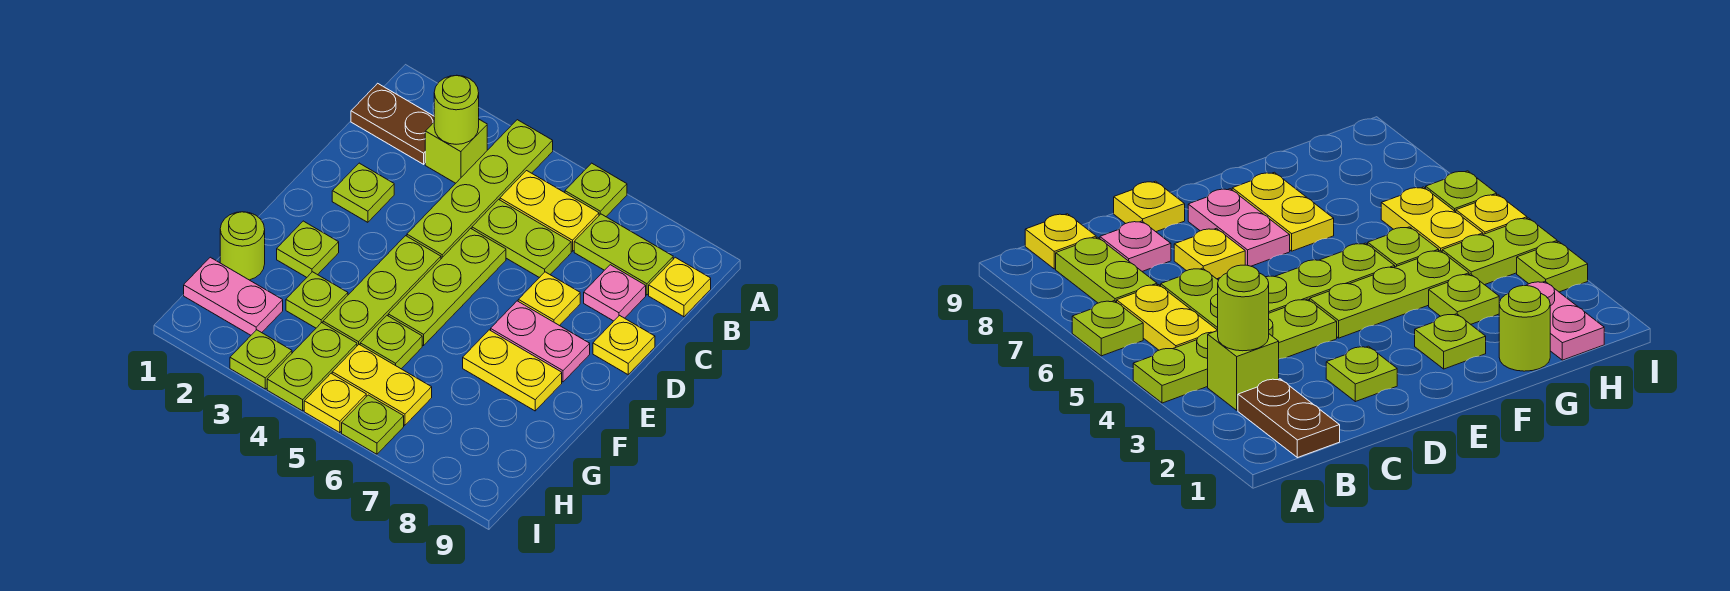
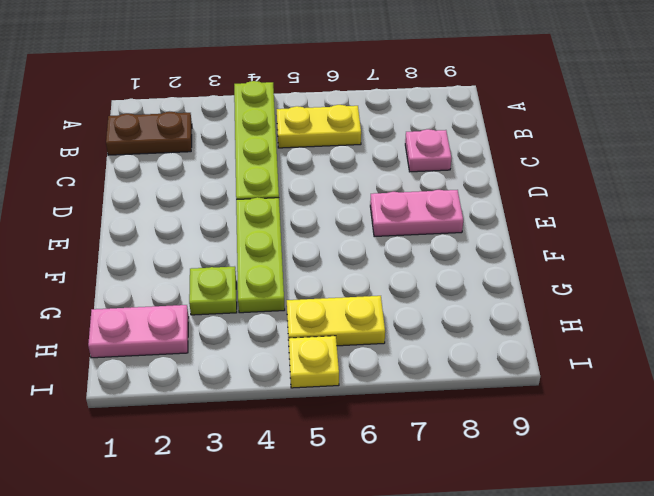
none -> lime plate A6 level 1
none -> lime brick B3 level 1
none -> lime plate B7:B8 level 1

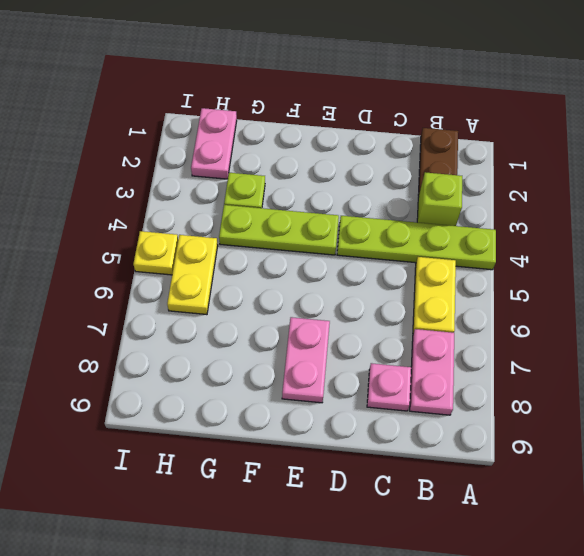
pink plate B7:B8 level 1 -> lime plate B7:B8 level 1
none -> lime plate A6 level 1
none -> yellow plate B9 level 1
none -> lime plate C5:C6 level 1

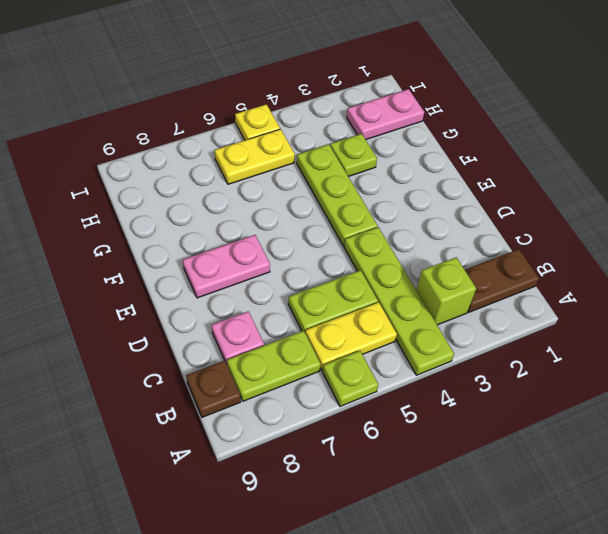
brown plate B9 level 1 -> yellow plate B9 level 1
none -> lime plate D2 level 1
none -> lime plate D5:F5 level 1
none -> yellow plate D7 level 1

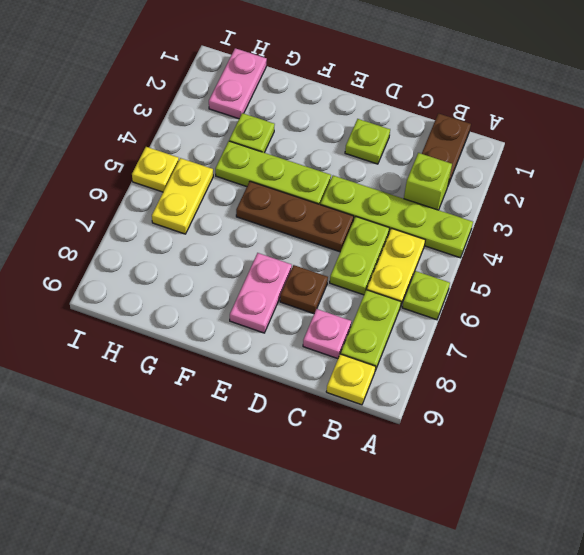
brown plate D5:F5 level 1 -> lime plate D5:F5 level 1
brown plate D7 level 1 -> yellow plate D7 level 1
none -> yellow plate D9 level 1
none -> lime plate F2 level 1
none -> yellow plate F7:F8 level 1

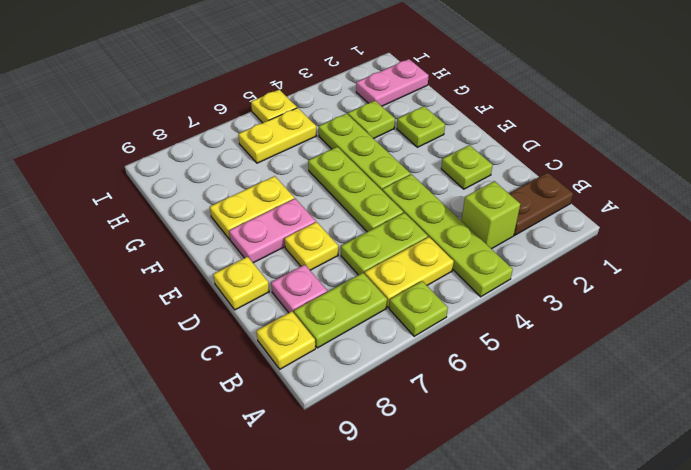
none -> lime round brick G1 level 1
none -> lime plate G5 level 1
none -> lime plate H4:I4 level 1

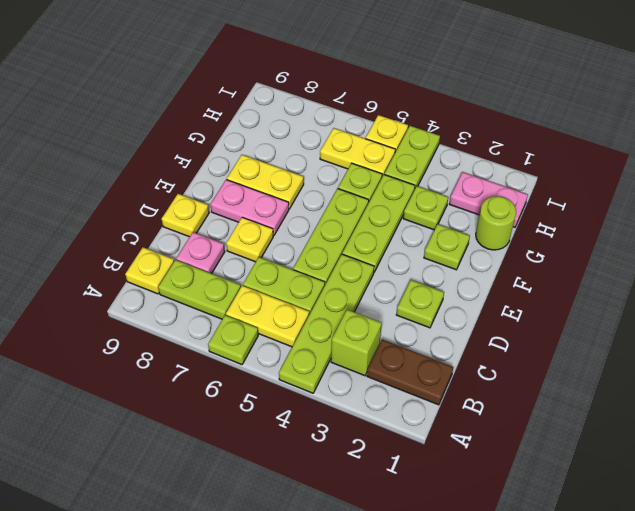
none -> lime plate I3 level 1
none -> lime plate I6 level 1
none -> lime round brick B3 level 2

